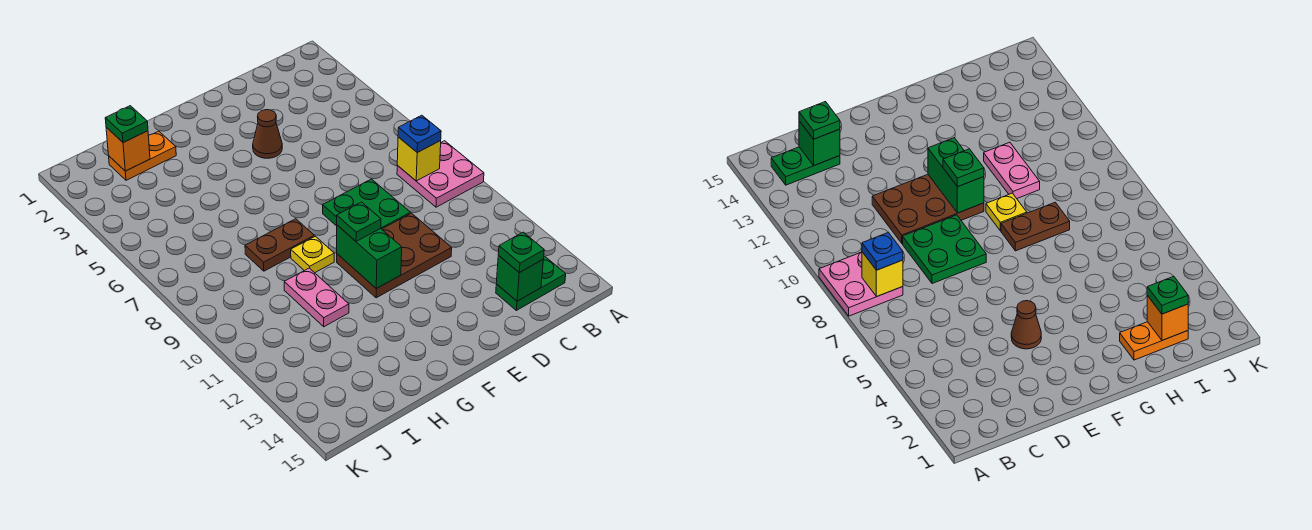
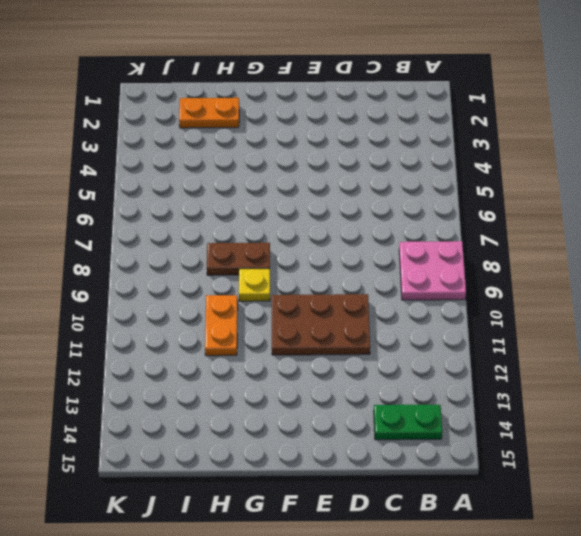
orange plate H10:H11 level 1 -> pink plate H10:H11 level 1
none -> green plate D8:E9 level 1
none -> brown cone E4 level 1
none -> yellow brick B8 level 2

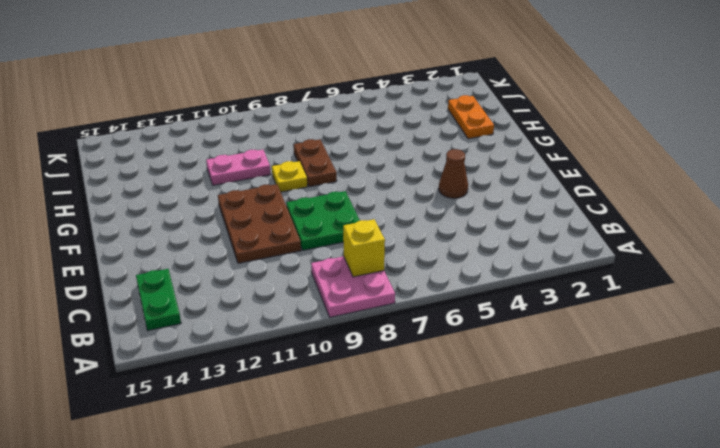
none -> green brick C14 level 2
none -> green brick F10:F11 level 2
none -> orange brick I2 level 2

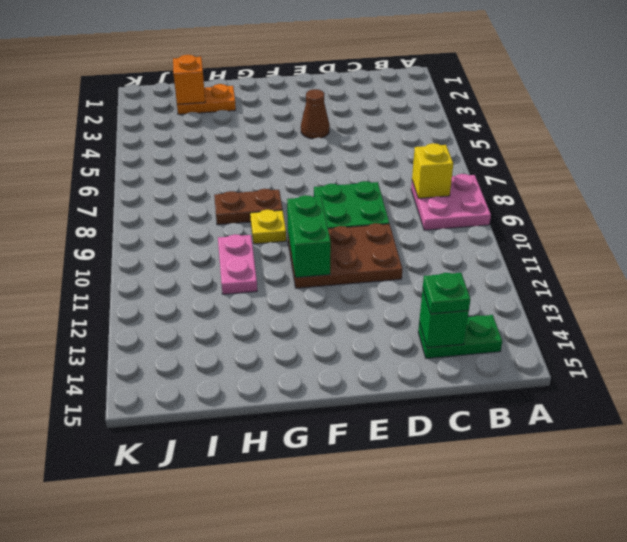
none -> blue plate B8 level 3
none -> green plate F10 level 3
none -> green plate I2 level 3

